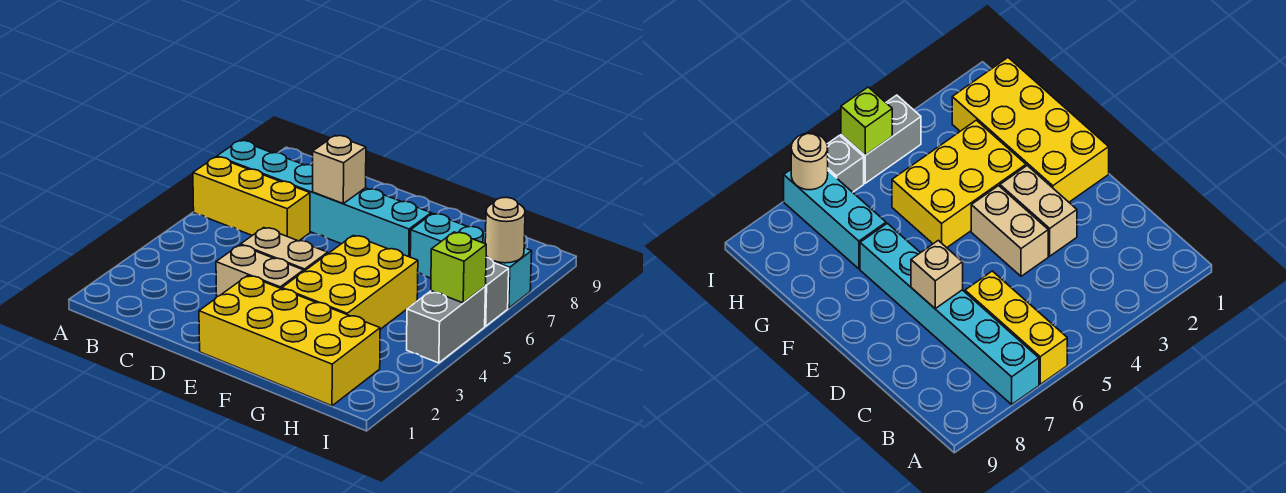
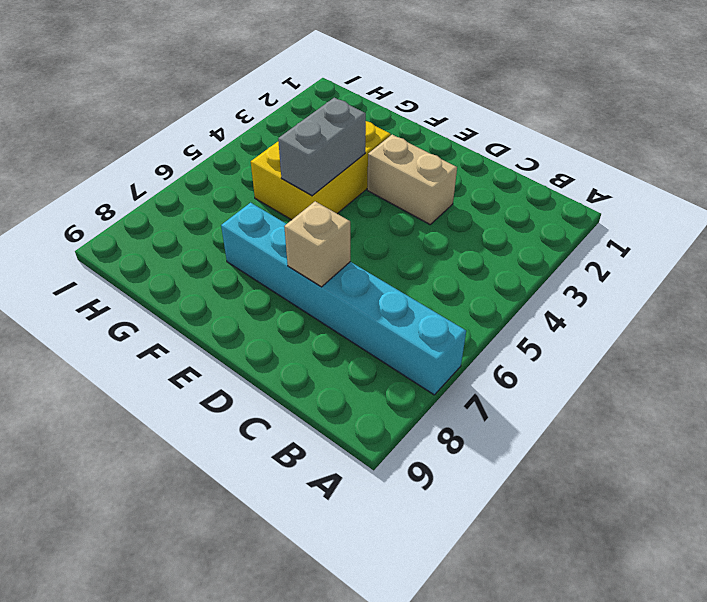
grey brick F4:F5 level 2 -> grey brick I4:I5 level 1
none -> yellow brick A6:C6 level 1
none -> tan brick D4:E4 level 1
none -> yellow brick E1:H2 level 1

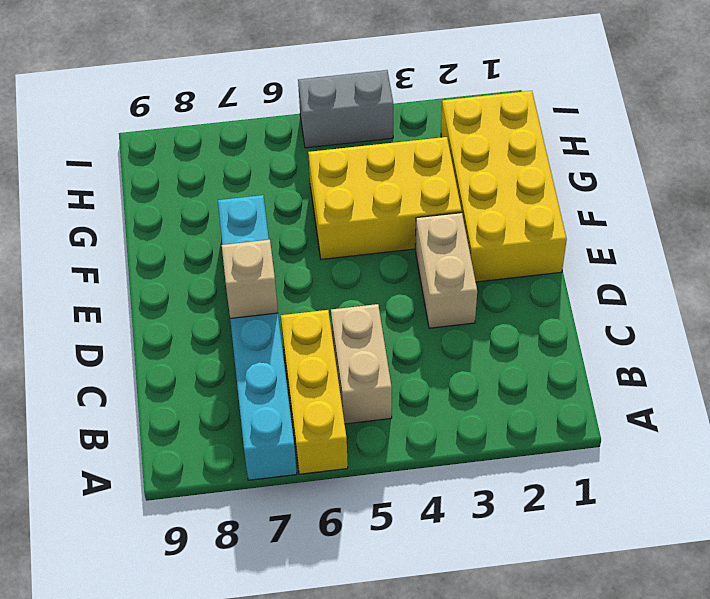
tan brick B5:C5 level 1 -> tan brick D4:E4 level 1
none -> cyan brick G7:I7 level 1
none -> grey brick I6 level 1
none -> lime brick I5 level 2

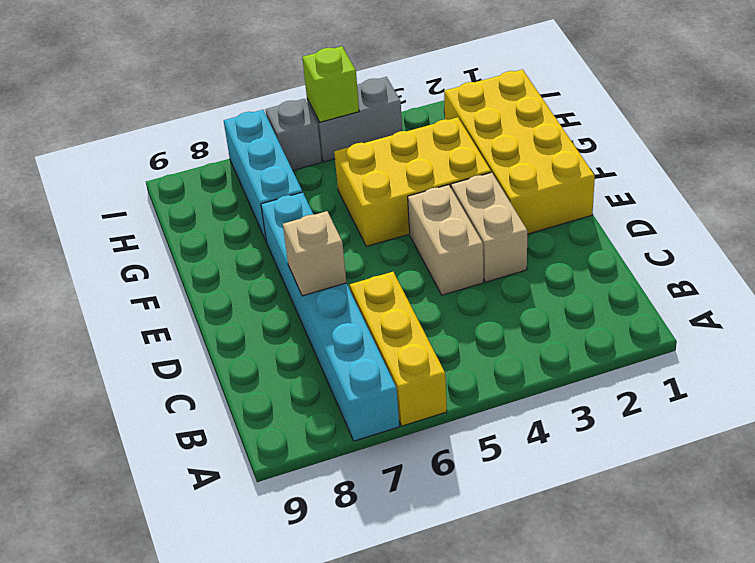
none -> tan round brick I7 level 2

